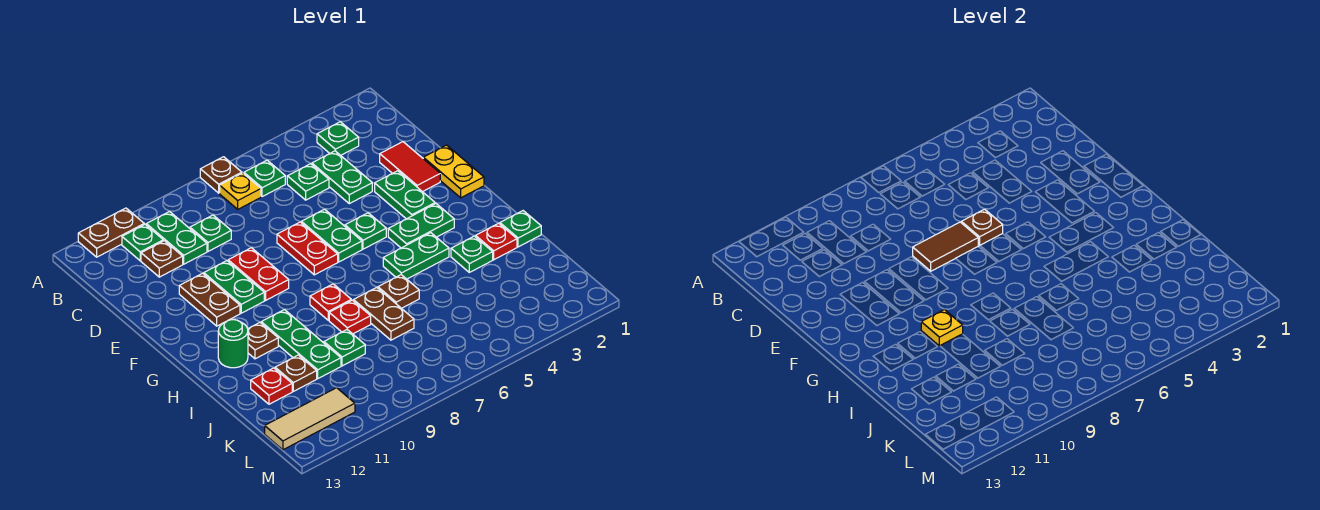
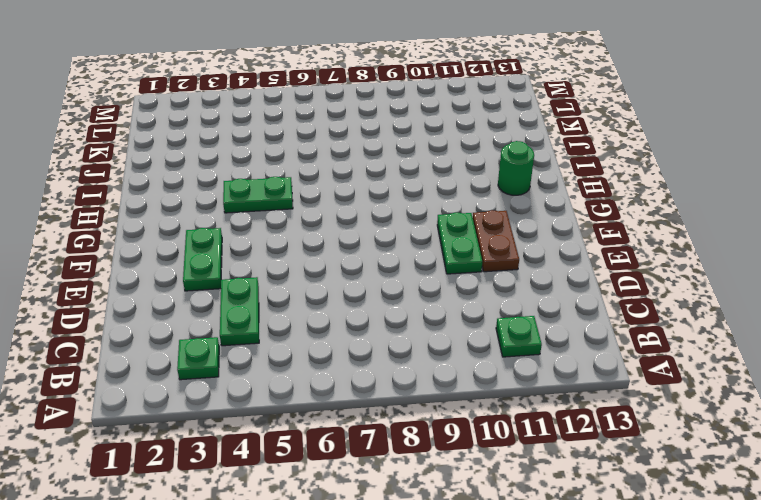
none -> brown plate A7 level 1
none -> brown plate A11:A12 level 1
none -> green plate B6 level 1
none -> yellow plate B7 level 1

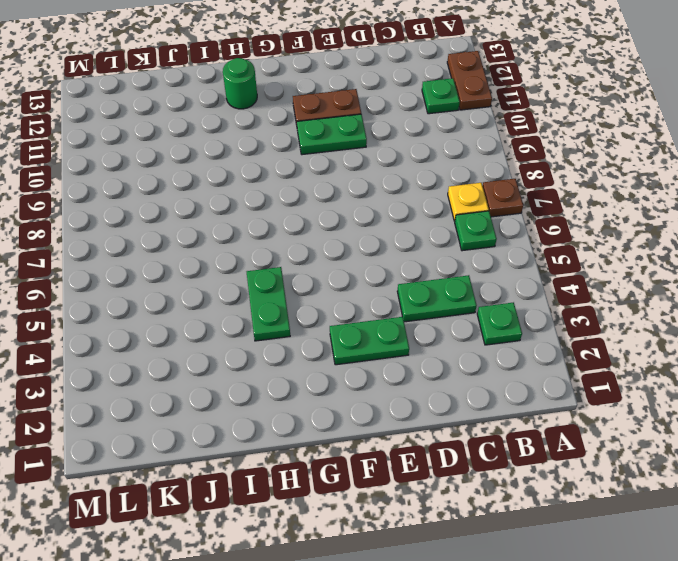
none -> green plate B10:C10 level 1
none -> green plate C5 level 1
none -> green plate C9 level 1
none -> brown plate C11 level 1

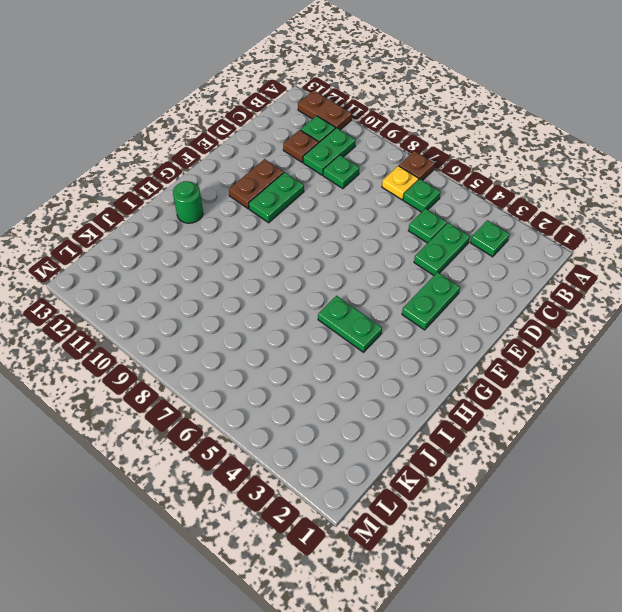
none -> red tile D2:E2 level 1
none -> yellow plate E1:F1 level 1
none -> green plate E6:F6 level 1
none -> red plate E7:F7 level 1

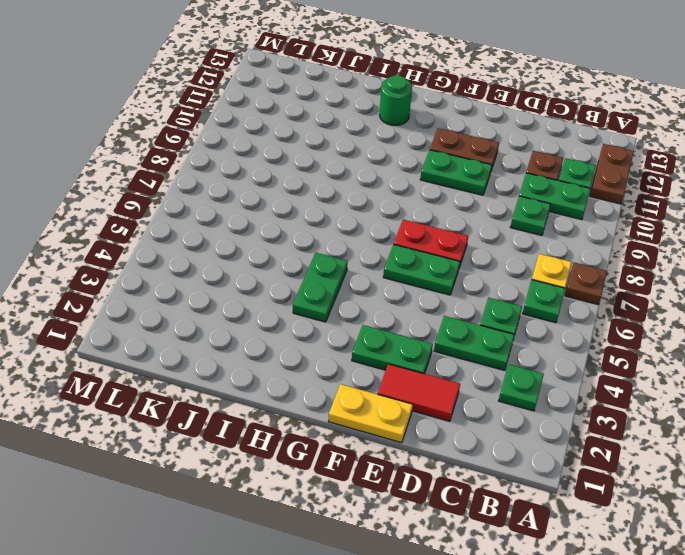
none -> red plate E9:F9 level 1
none -> green plate F5 level 1
none -> green plate G3:G4 level 1
none -> red plate H8 level 1

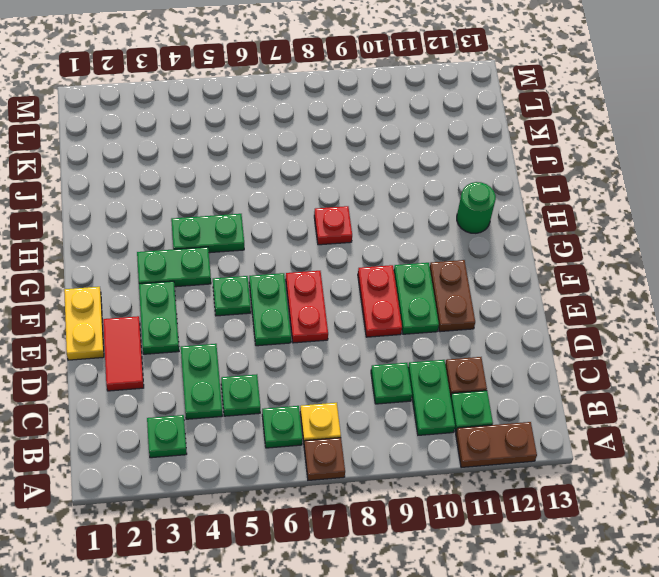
none -> green plate H10:J10 level 1
none -> brown plate H11 level 1
none -> green plate I1 level 1
none -> red plate I2 level 1

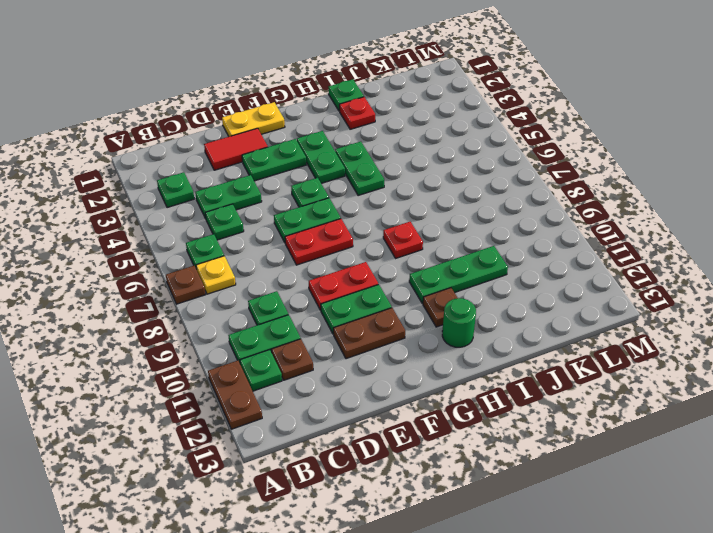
none -> green plate I3 level 1
none -> brown plate I6 level 1
none -> brown plate I7:J7 level 1
none -> red plate I8 level 1

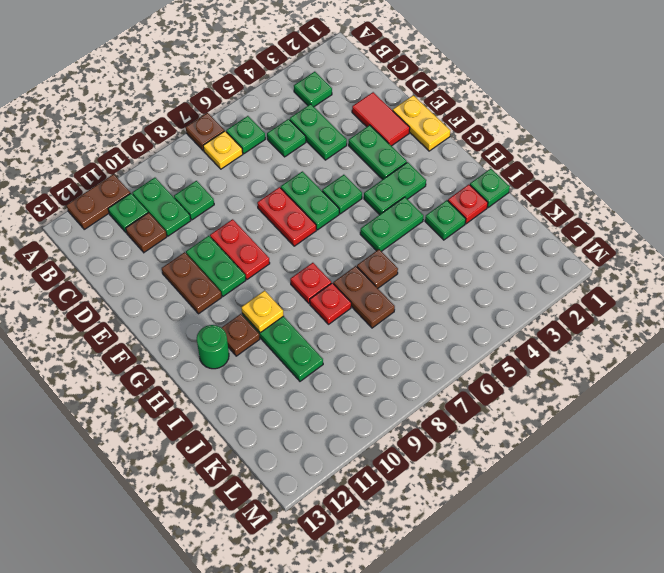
none -> green plate J9 level 1
none -> brown plate J11 level 1
none -> red plate J12 level 1
none -> tan tile L11:L13 level 1

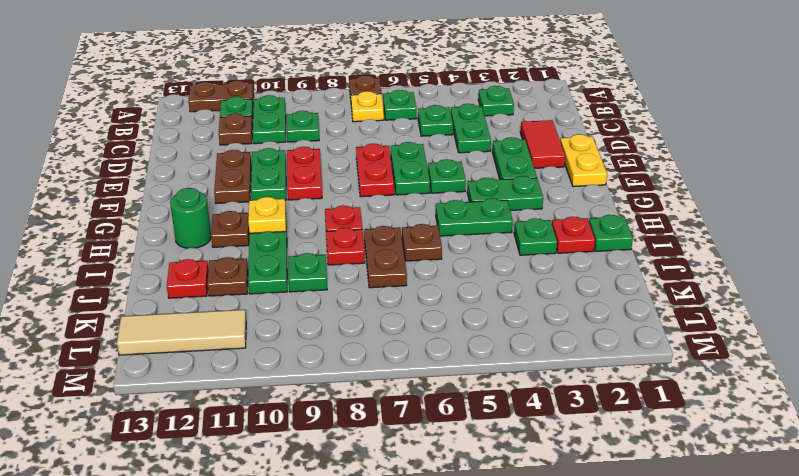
none -> brown plate E6 level 2
none -> brown tile E7:E8 level 2

